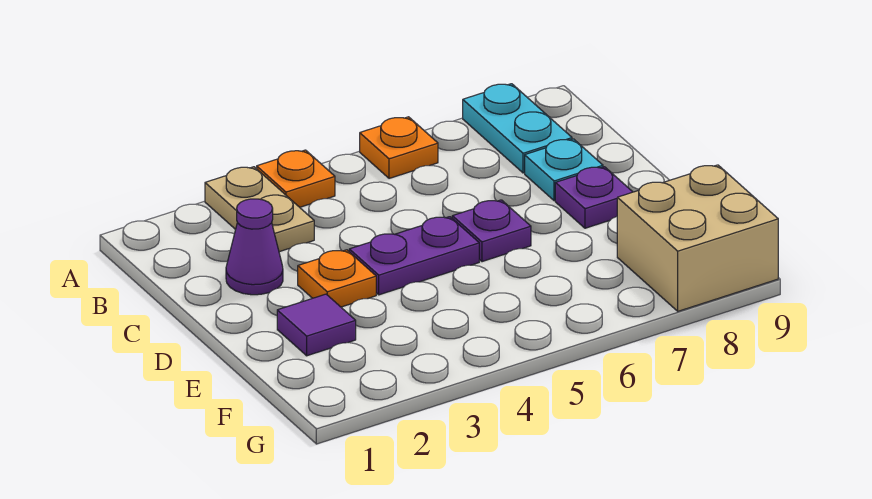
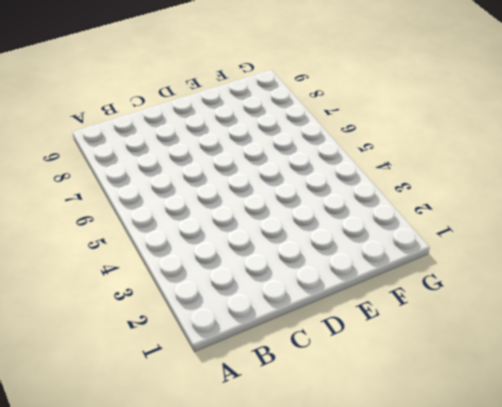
none -> tan plate A3:B3 level 1
none -> orange plate A4 level 1
none -> orange plate A6 level 1

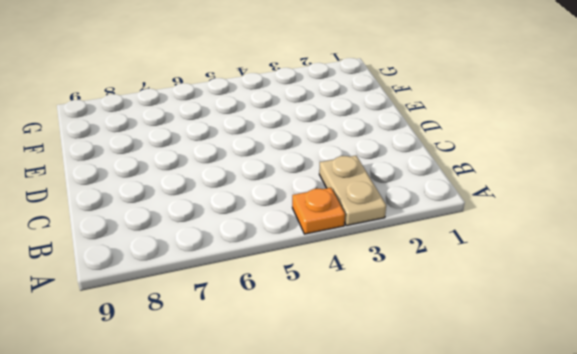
none -> orange plate A6 level 1
none -> cyan plate A8:B8 level 1
none -> purple cone C2 level 1

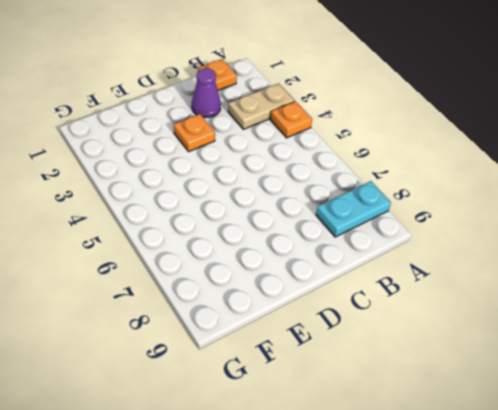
orange plate B1 level 1 -> orange plate A6 level 1
none -> cyan plate C8 level 1
none -> purple plate D4:D5 level 1
none -> purple plate D6 level 1

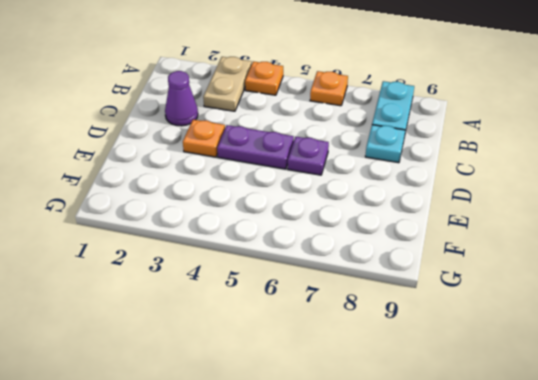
none -> purple plate D8 level 1
none -> purple tile E2 level 1
none -> tan brick F8:G9 level 1

